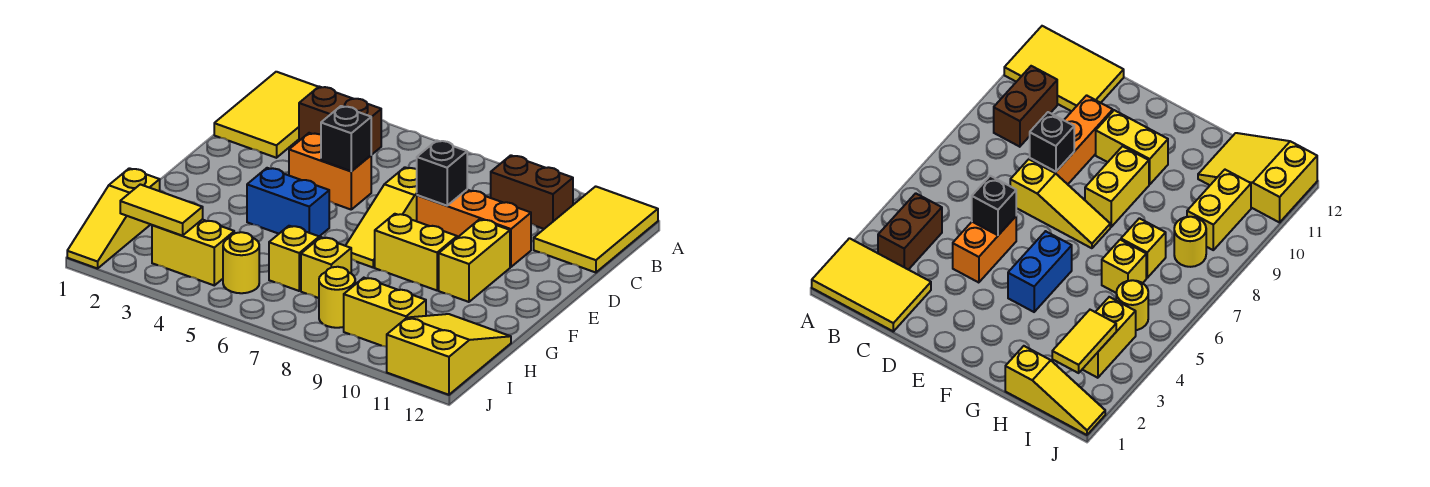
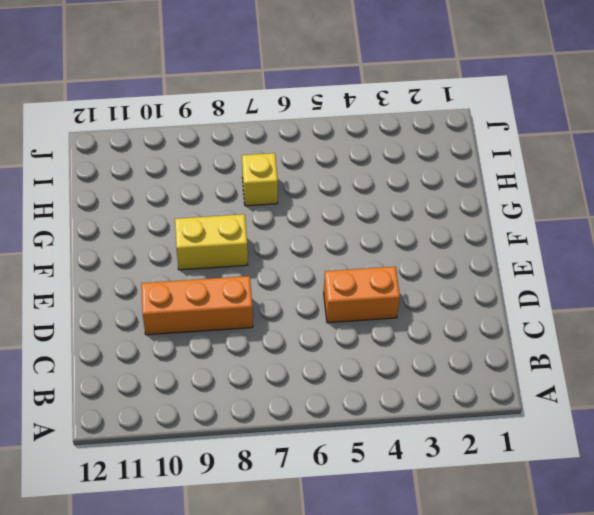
none -> yellow tile A1:C2 level 1
none -> yellow tile A11:C12 level 1
none -> brown brick B3:B4 level 1

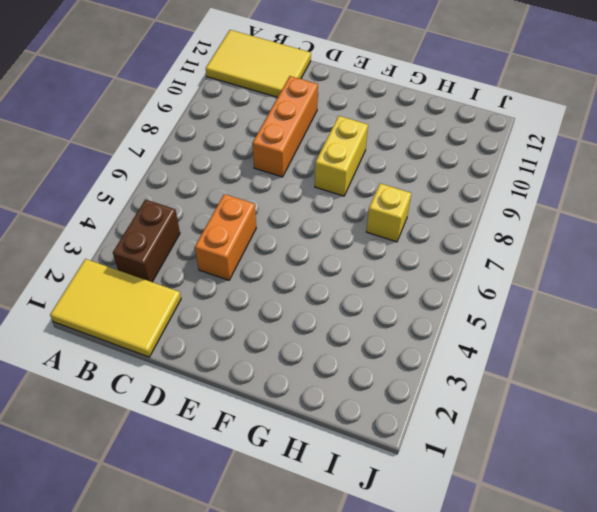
none -> brown brick B9:B10 level 1
none -> yellow slope D7:F7 level 1 top D
none -> yellow brick E10:F10 level 1

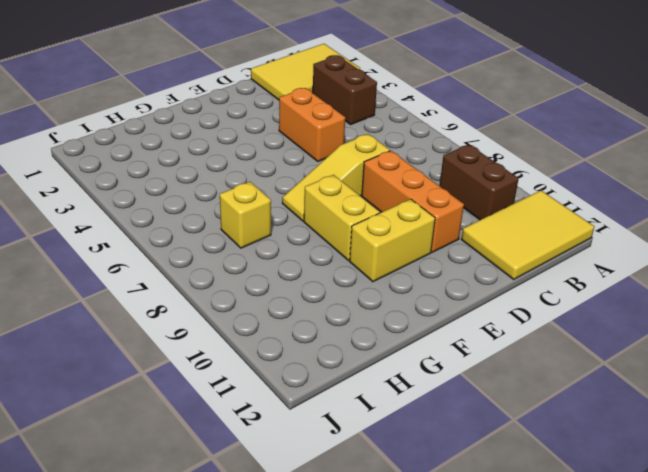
none -> blue brick F4:F5 level 1
none -> yellow slope H1:J1 level 1 top H
none -> yellow brick H6 level 1

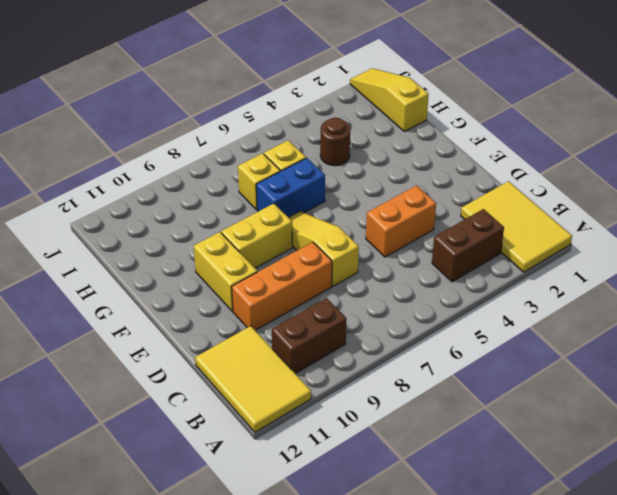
blue brick G6:G7 level 1 -> blue brick F4:F5 level 1
brown round brick H4 level 1 -> none
none -> yellow slope H11:J12 level 1 top J
none -> yellow brick I3:I4 level 1
none -> yellow round brick I5 level 1

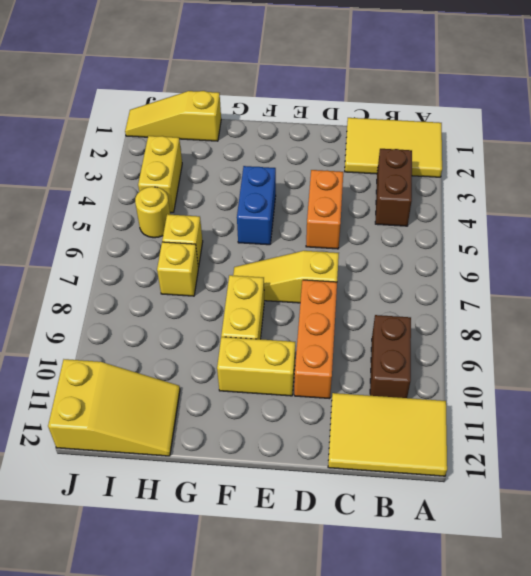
none -> yellow round brick I8 level 1
none -> yellow brick I9:I10 level 1
none -> black brick D5 level 2

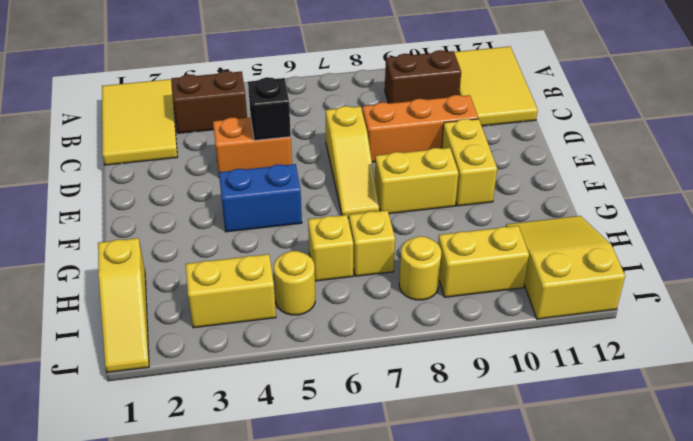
none -> black brick D8 level 2
none -> yellow tile I2:I3 level 2

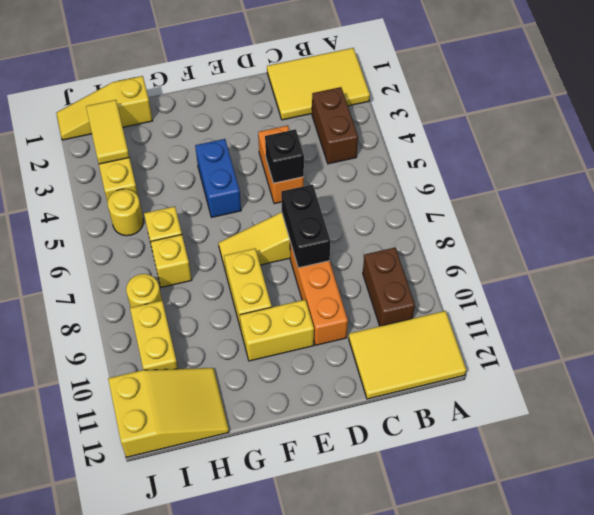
black brick D7:D8 level 2 -> black brick D8 level 2

